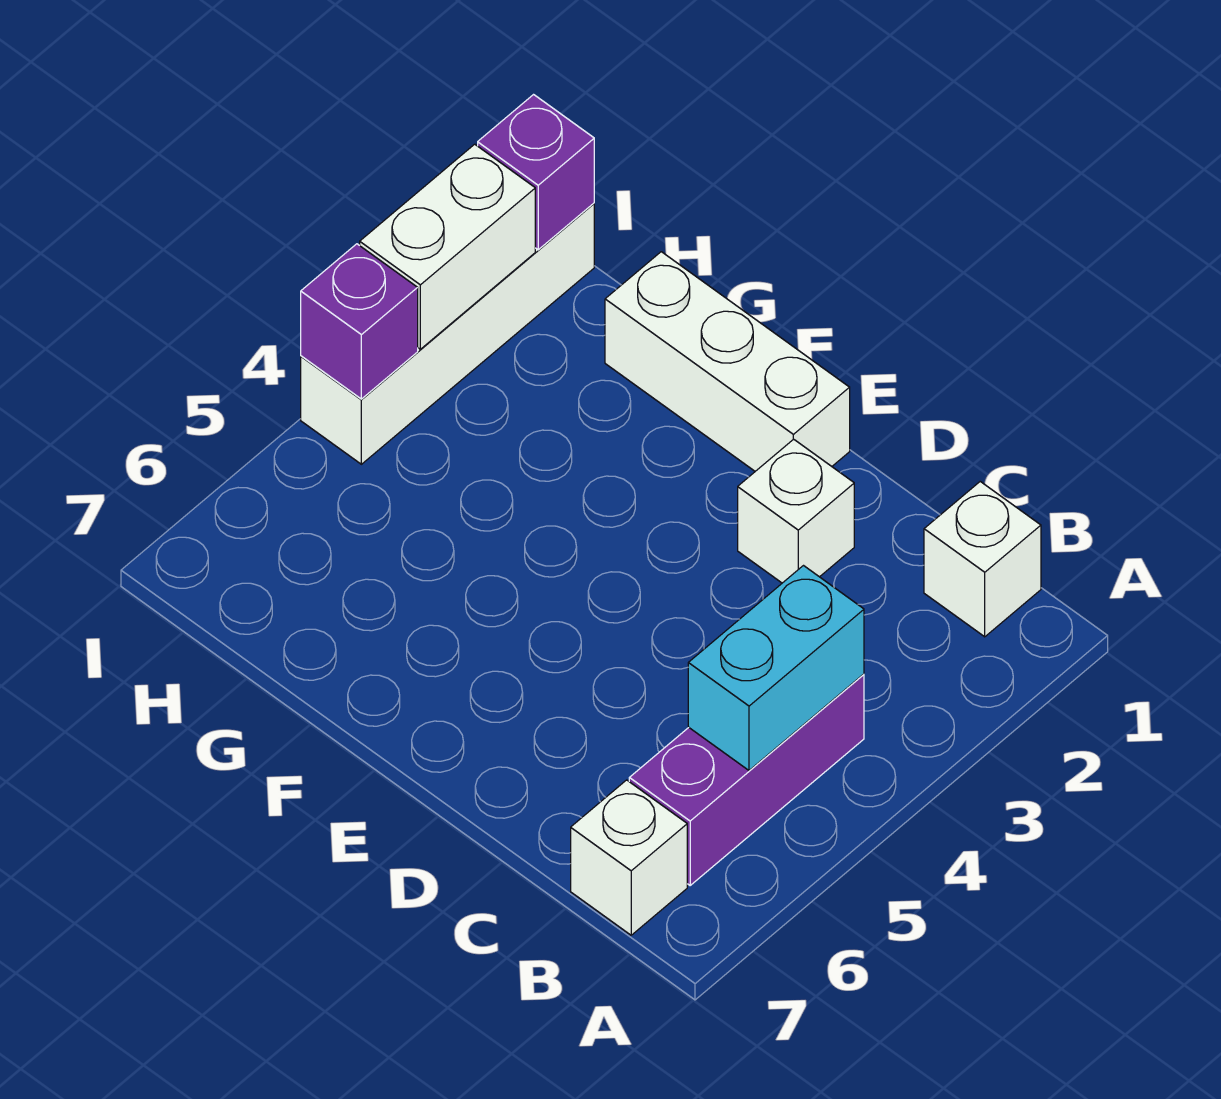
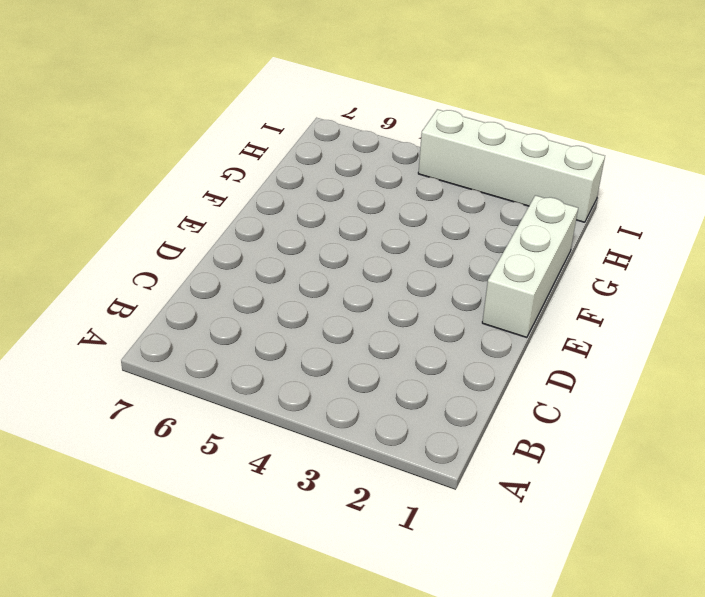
none -> white brick B1 level 1
none -> purple brick B4:B6 level 1

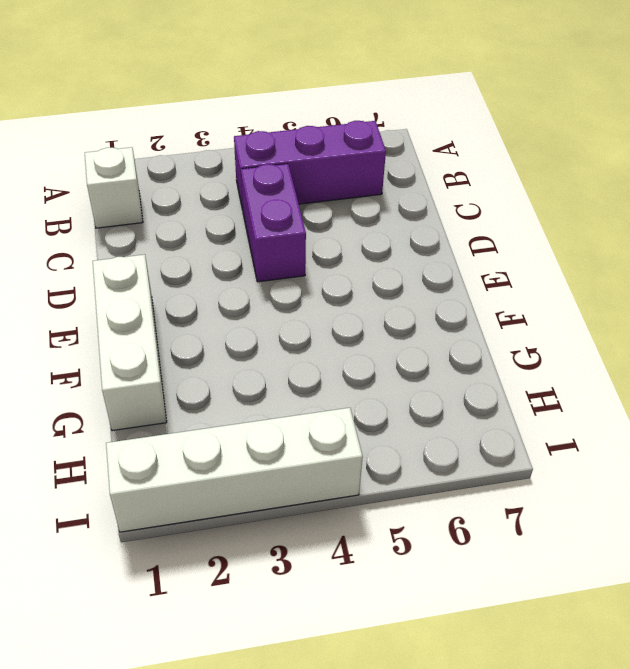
purple brick C4:D4 level 1 -> none
none -> white brick B7 level 1
none -> white brick D2 level 1

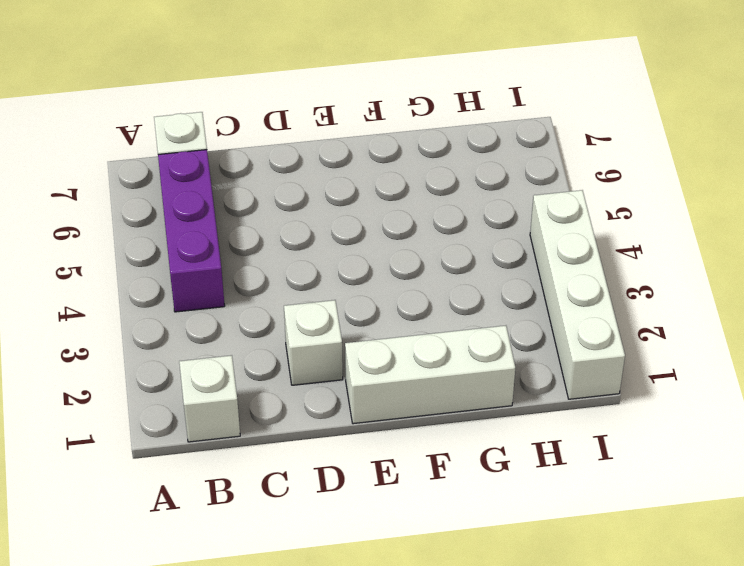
none -> cyan brick B4:B5 level 2
none -> purple brick I1 level 2

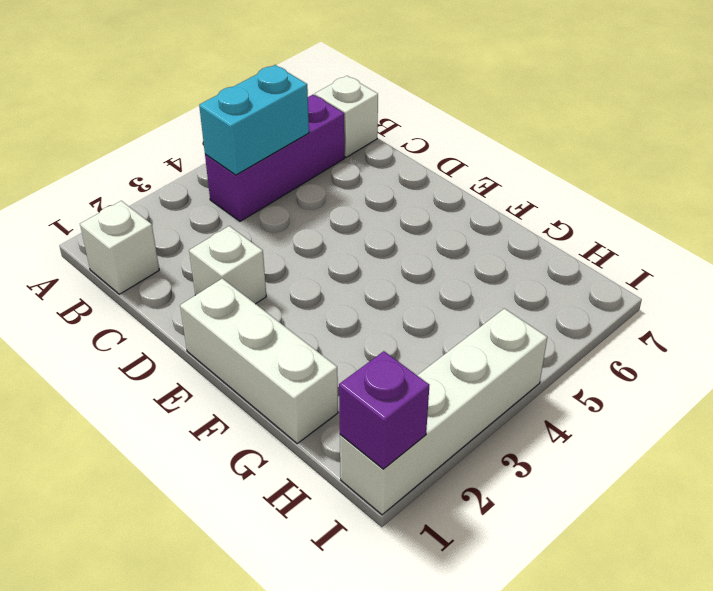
none -> white brick I2:I3 level 2
none -> purple brick I4 level 2

